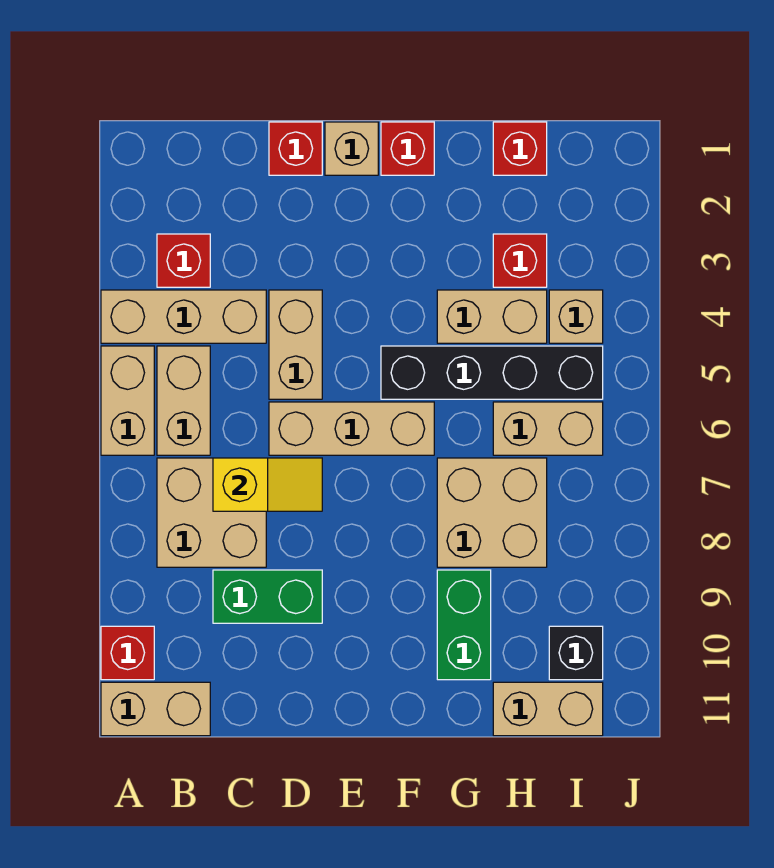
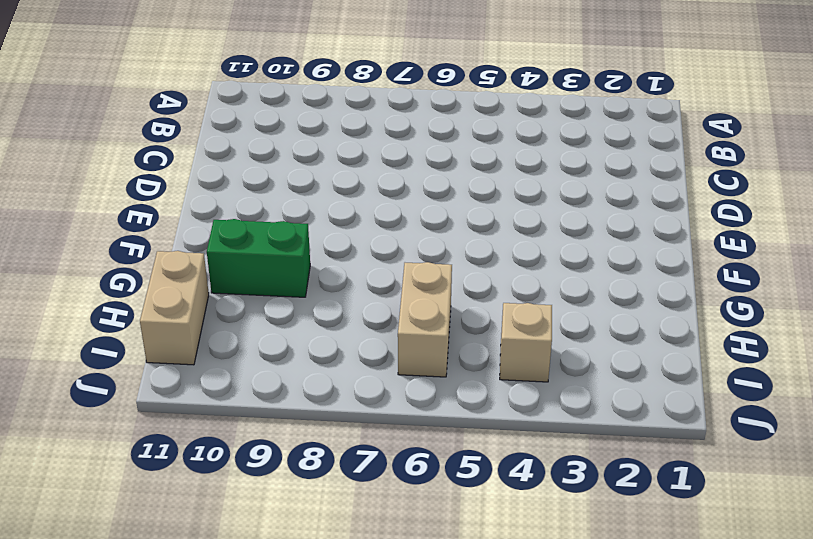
none -> tan brick A4:C4 level 1
none -> tan brick A5:A6 level 1
none -> red brick A10 level 1

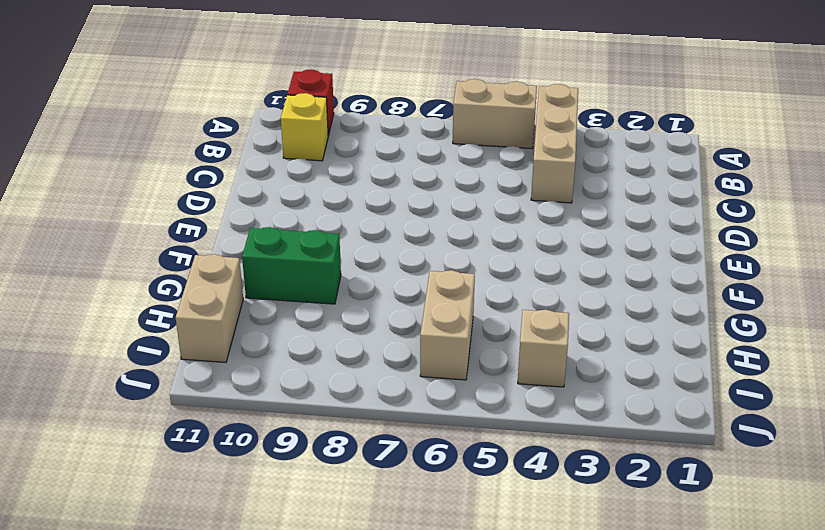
yellow brick B10 level 1 -> none
none -> tan brick A11:B11 level 1
none -> red brick B3 level 1
none -> tan brick B5:B6 level 1

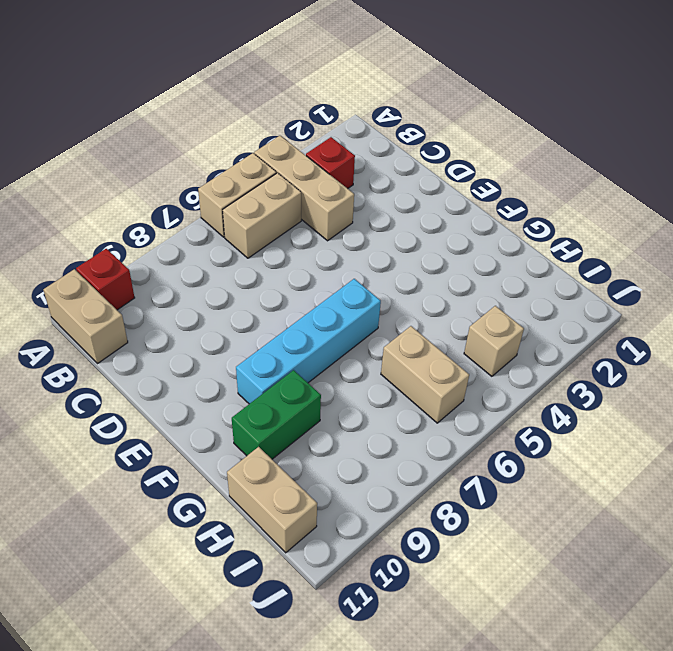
cyan brick F6:F9 level 1 -> tan brick D6:F6 level 1
none -> tan brick B7:C8 level 1
none -> green brick C9:D9 level 1
none -> red brick D1 level 1

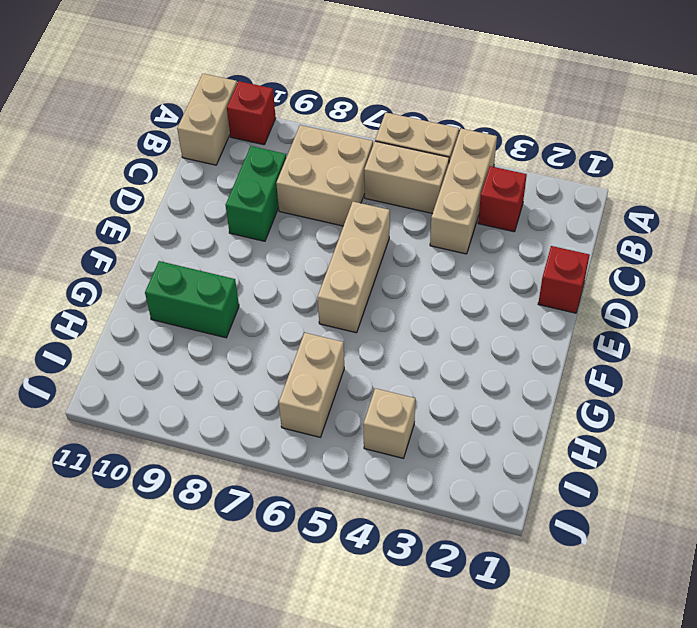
none -> tan brick D4:D5 level 1
none -> tan brick E1 level 1
none -> red brick F1 level 1

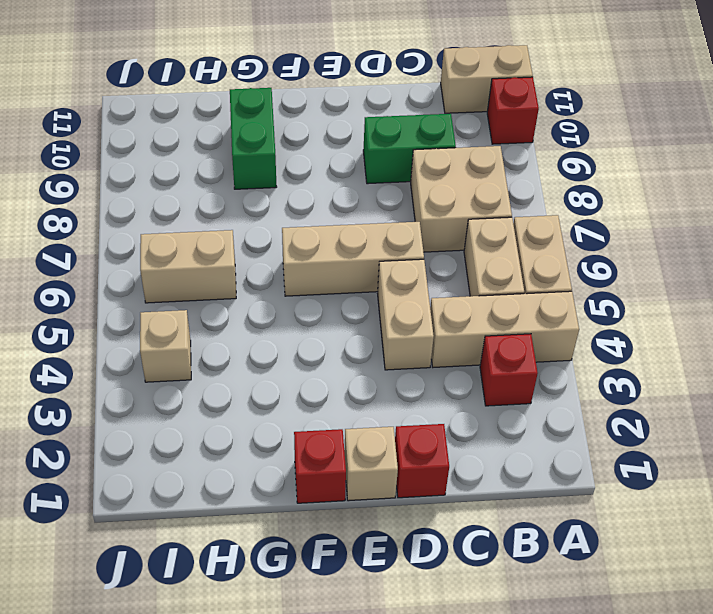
none -> black brick F5:I5 level 1
none -> tan brick G4:H4 level 1
none -> tan brick G7:H8 level 1

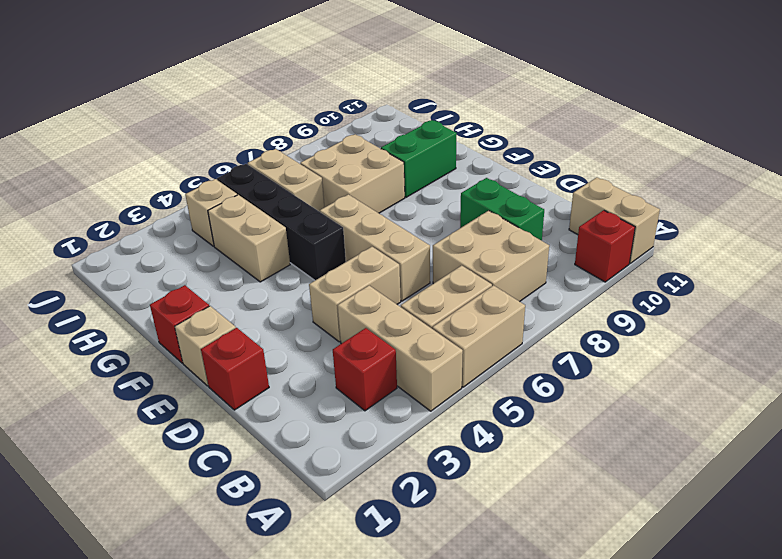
none -> red brick H1 level 1
none -> red brick H3 level 1
none -> tan brick H11:I11 level 1

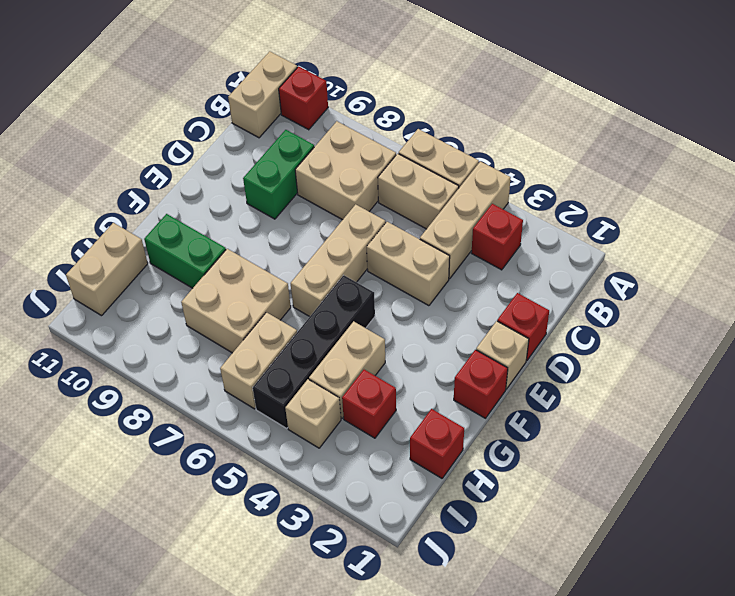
none -> black brick I10 level 1
none -> yellow slope C7:D7 level 2 top C

